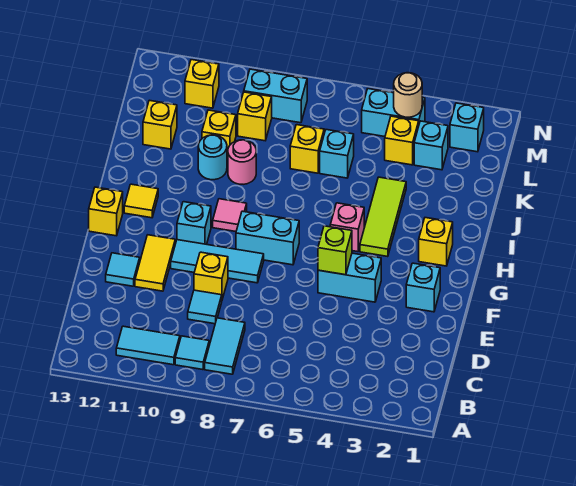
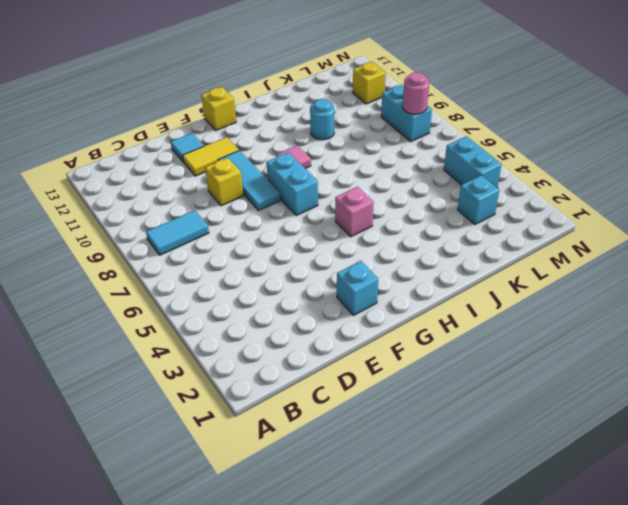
pink round brick M8 level 2 -> pink round brick J9 level 1
none -> cyan tile B9 level 1
none -> cyan tile B10:B11 level 1
none -> cyan tile D9 level 1
none -> cyan brick F4:F5 level 1

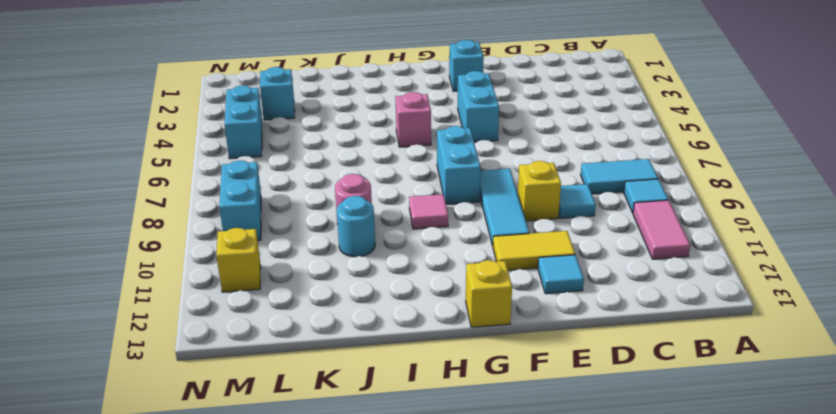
pink tile B10:B11 level 1 -> cyan tile B10:B11 level 1
none -> cyan brick G10 level 1
none -> yellow brick H2 level 1
none -> lime tile H4:J4 level 1
none -> yellow tile H12 level 1

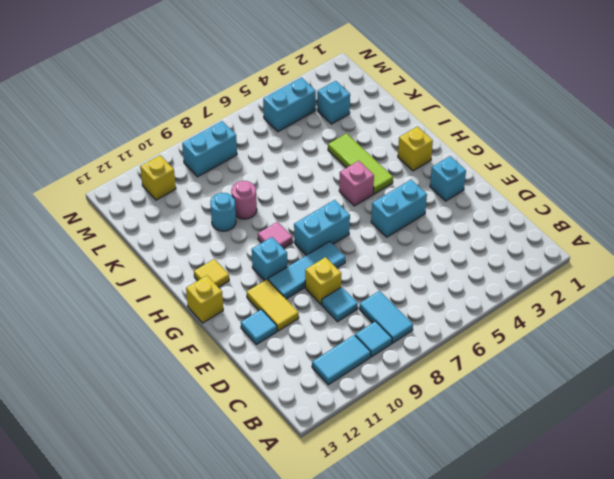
none -> cyan brick K6 level 1
none -> yellow brick K7 level 1
none -> yellow brick K10 level 1
none -> yellow brick K12 level 1

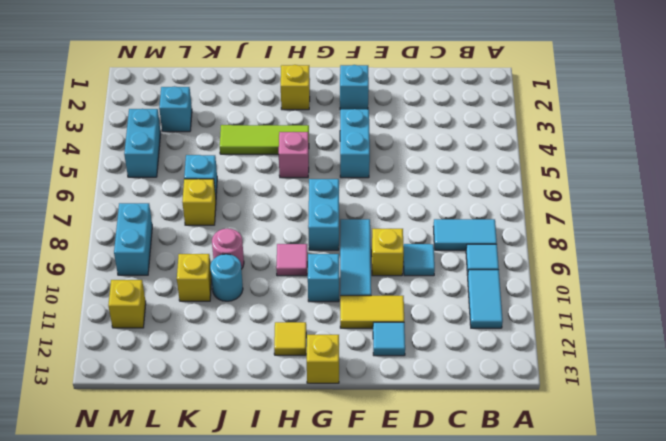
none -> yellow brick K12 level 1
none -> yellow brick L4 level 1
none -> yellow brick L9 level 1
none -> cyan brick M2 level 1

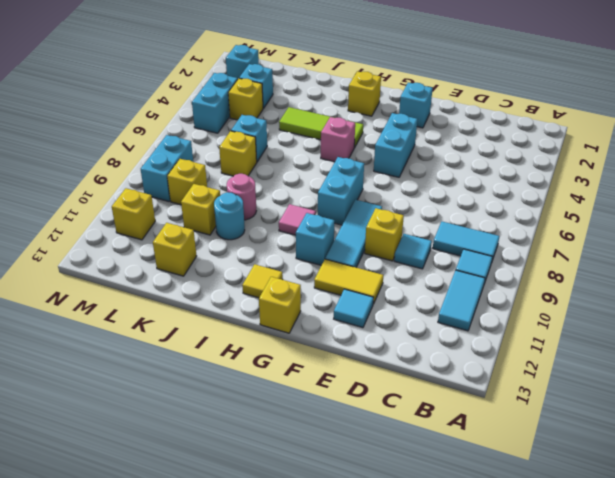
none -> lime brick F5 level 2
none -> tan round brick M4 level 2

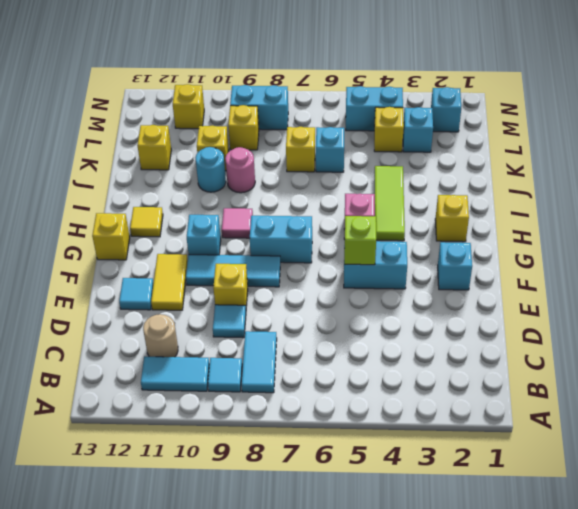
tan round brick C11 level 1 -> tan round brick M4 level 2

